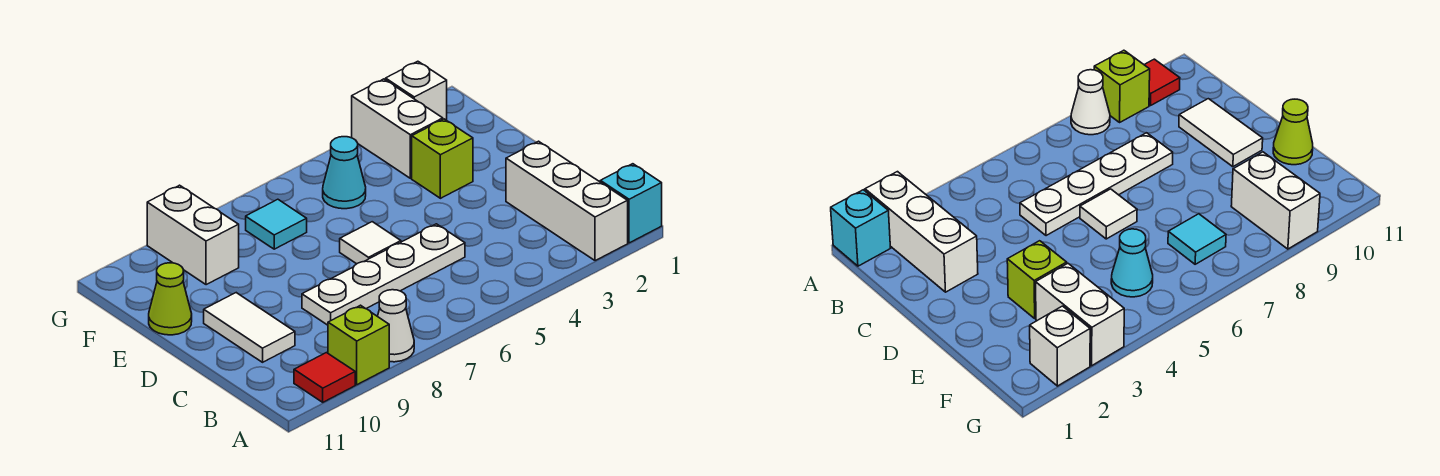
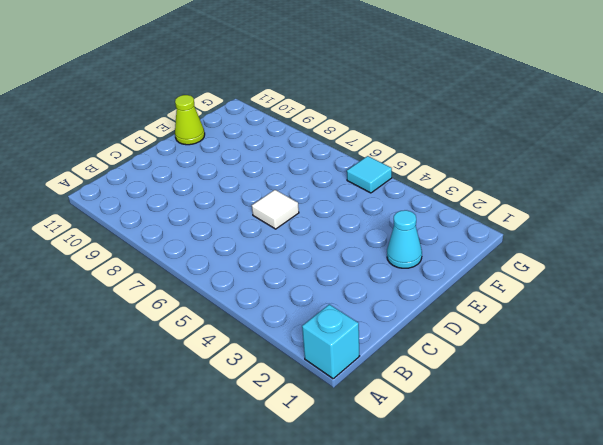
cyan cone E2 level 1 -> cyan cone F5 level 1
cyan tile G5 level 1 -> cyan tile F7 level 1
none -> white brick A2:C2 level 1
none -> white cone A8 level 1
none -> lime brick A9 level 1

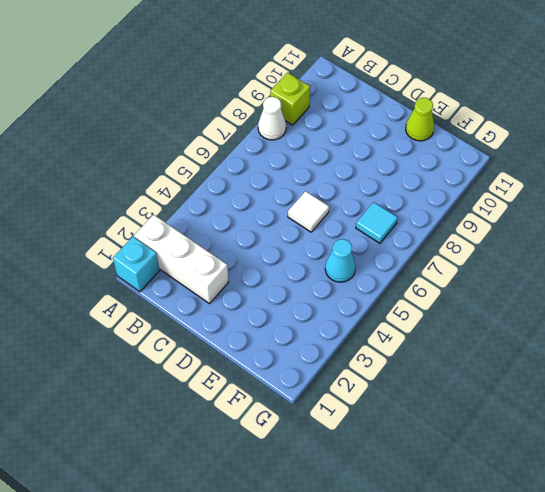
none -> red tile A10 level 1
none -> white plate C5:C8 level 1
none -> white tile C10:D10 level 1

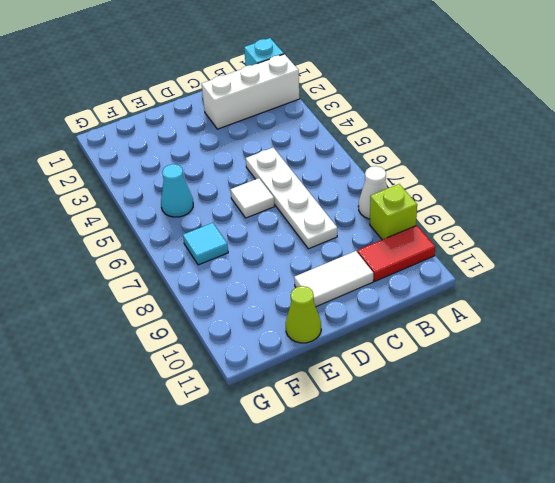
red tile A10:B10 level 1 -> red tile A10 level 1
none -> lime brick E3 level 1
none -> white brick F3:G3 level 1
none -> white brick F9:G9 level 1

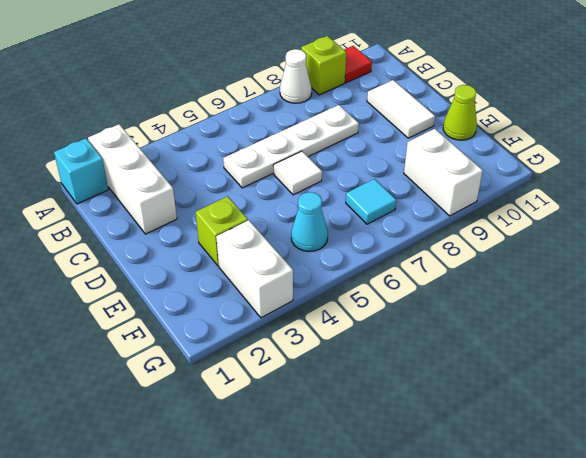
none -> white brick G2 level 1

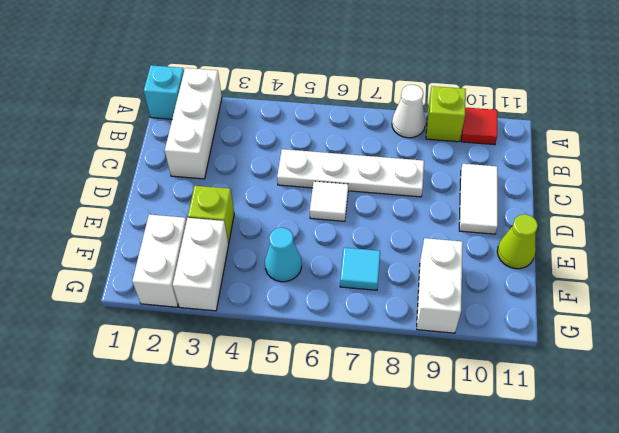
white brick F2:G2 level 1 -> white brick G2 level 1

